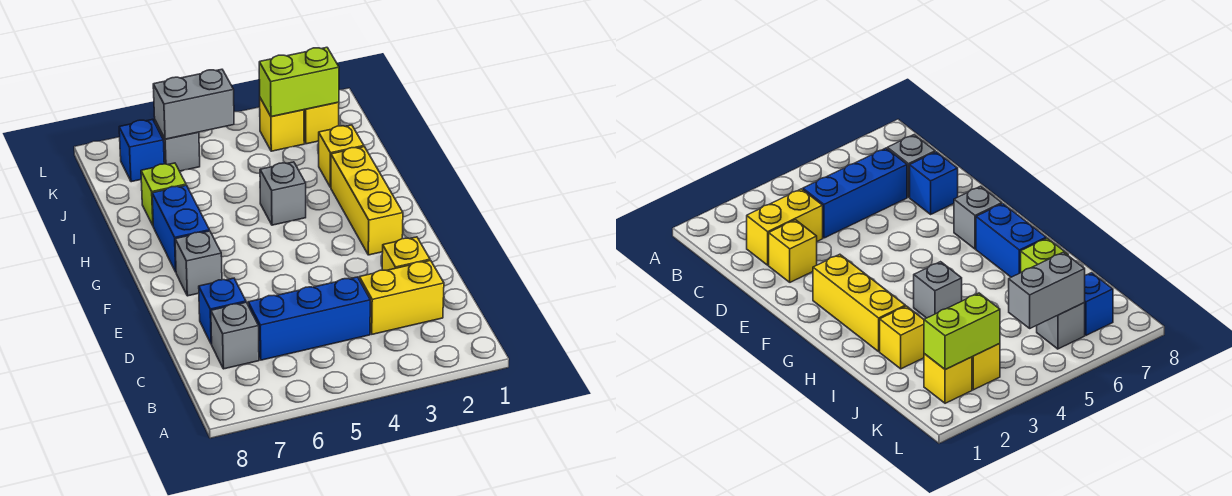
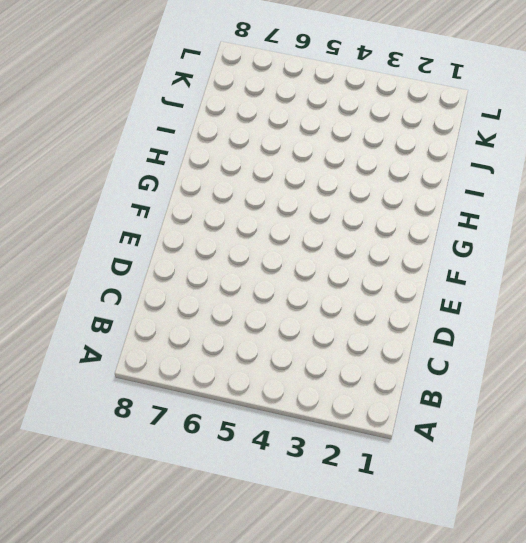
none -> yellow brick C2:C3 level 1
none -> blue brick C4:C6 level 1
none -> grey brick C7 level 1

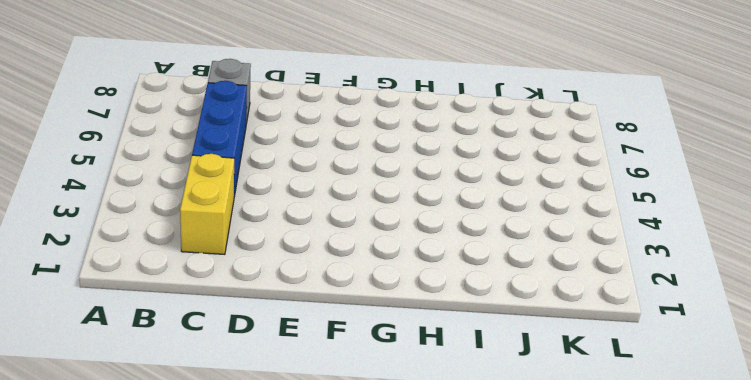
none -> yellow brick D2 level 1
none -> blue brick D7 level 1
none -> yellow brick F2:H2 level 1

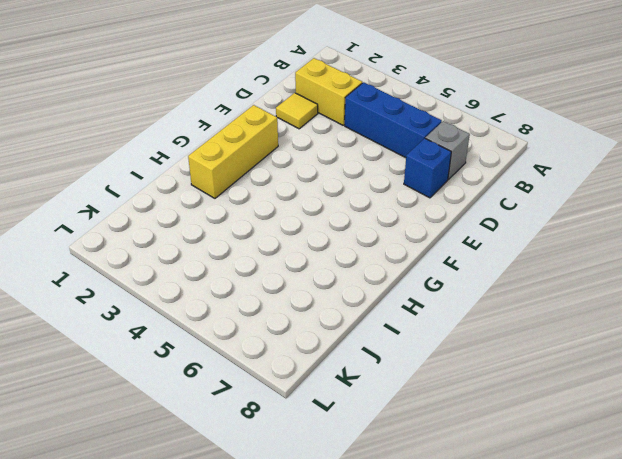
yellow tile D2 level 1 -> yellow brick D2 level 1
none -> grey brick F7 level 1
none -> blue brick G7:H7 level 1
none -> grey brick H4 level 1

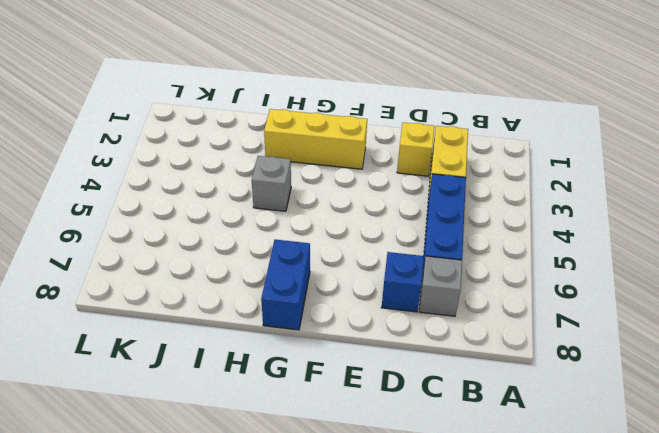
blue brick G7:G8 level 1 -> blue brick G7:H7 level 1
none -> grey brick F7 level 1
none -> yellow brick I2 level 1
none -> lime brick I7 level 1

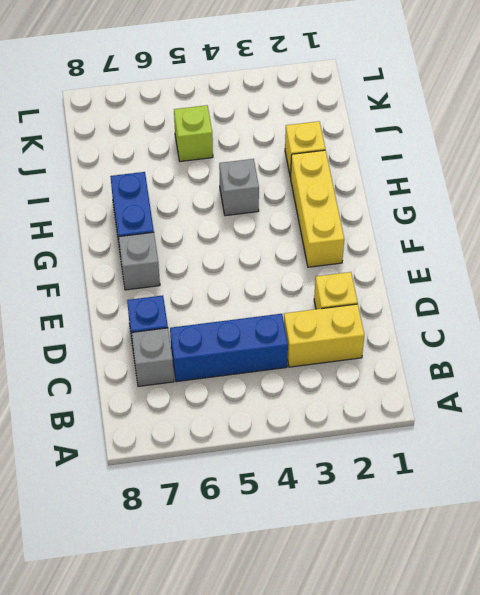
lime brick J5 level 1 -> lime brick I7 level 1
none -> yellow brick K2 level 1
none -> yellow brick K3 level 1
none -> grey brick K6 level 1

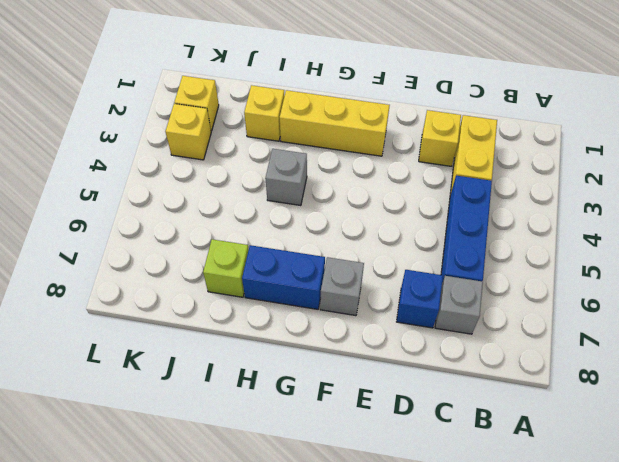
none -> grey brick K6 level 1
none -> blue brick K7 level 1
none -> lime brick K2:K3 level 2

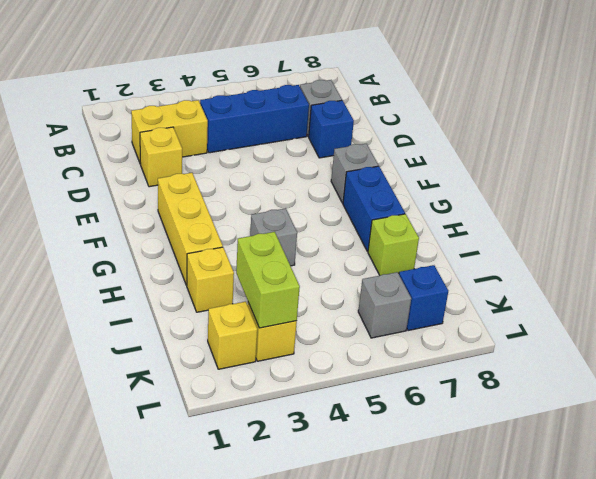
lime brick J3:K3 level 2 -> lime brick K2:K3 level 2
none -> grey brick K5:K6 level 2

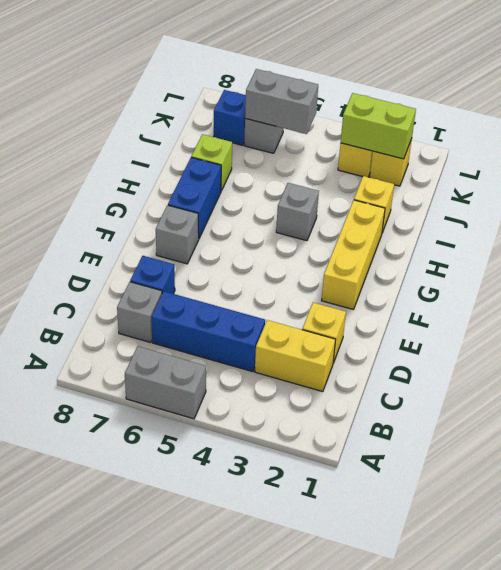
grey brick A5:A6 level 1 -> none

